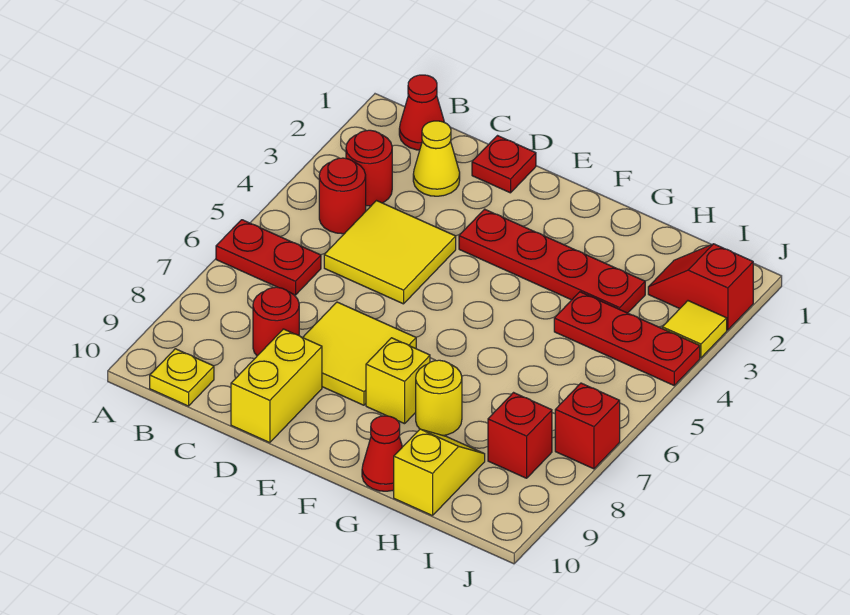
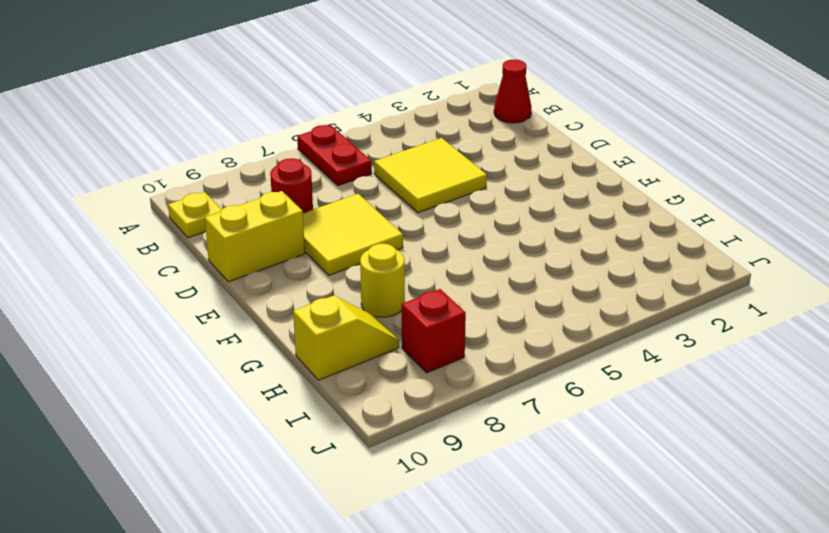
none -> red round brick B3 level 1
none -> red round brick B4 level 1
none -> yellow cone C2 level 1

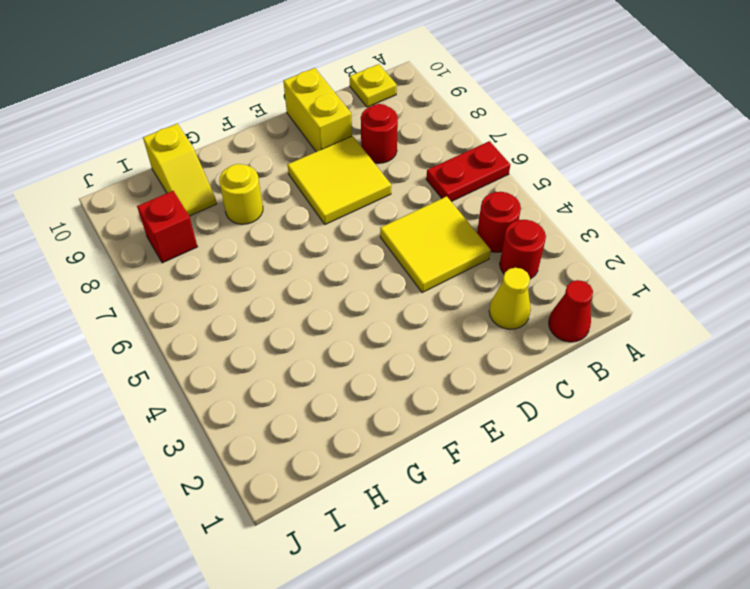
none -> red plate D1 level 1
none -> red plate E3:H3 level 1
none -> yellow brick F8 level 1

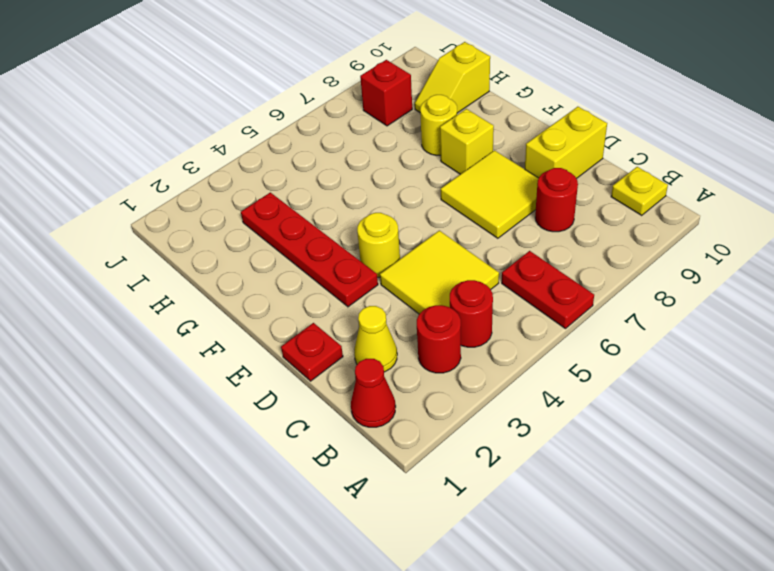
yellow round brick E4 level 1 -> none
none -> red cone G10 level 1
none -> red plate H4:J4 level 1
none -> red slope I2:J2 level 1 top J

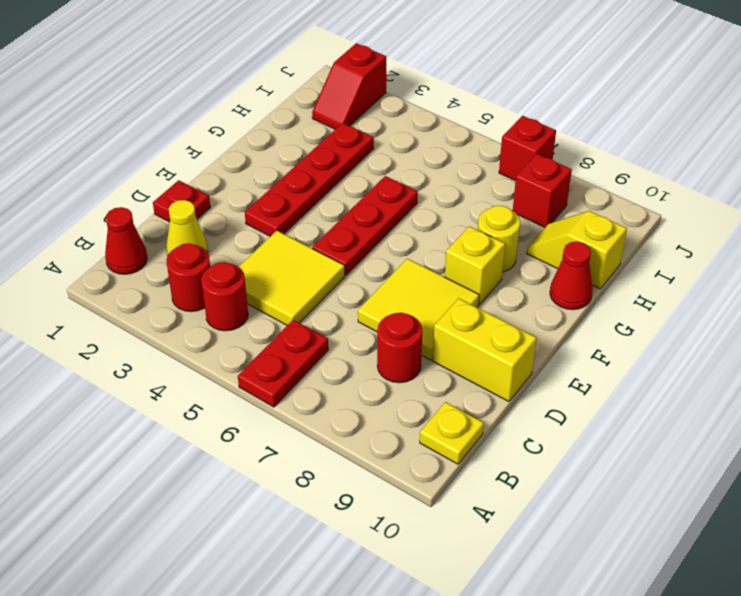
red plate E5:G5 level 1 -> red plate H4:J4 level 1
none -> yellow tile J3 level 1

